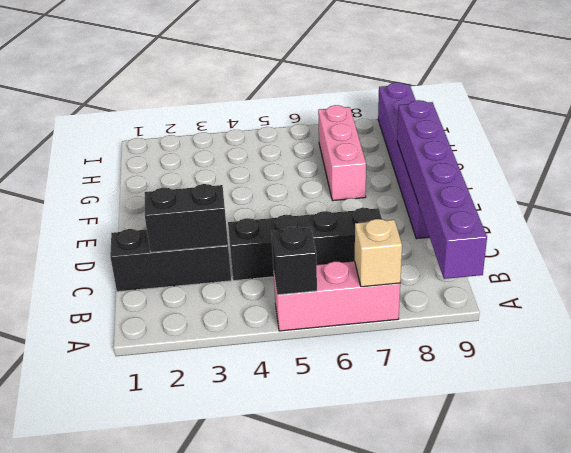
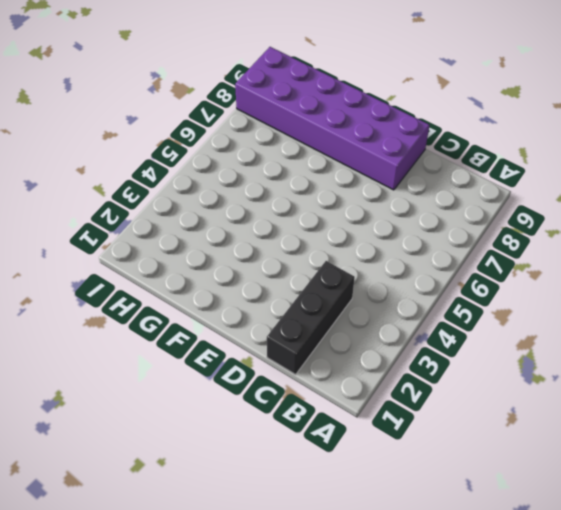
purple brick D8:I9 level 1 -> purple brick D9:I9 level 1
none -> pink brick A5:A7 level 1
none -> black brick C4:C7 level 1

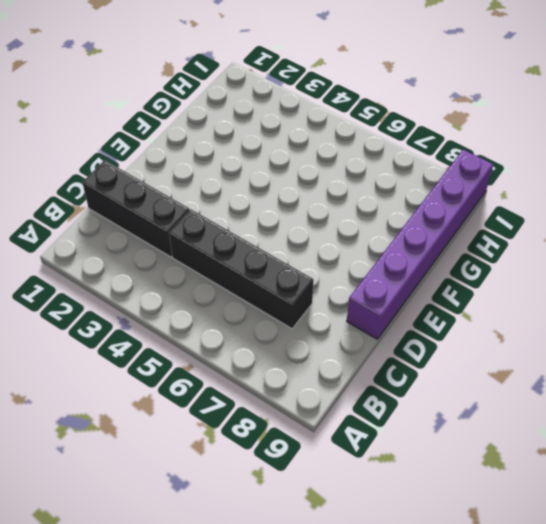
none -> pink brick A5:A7 level 1
none -> pink brick F7:H7 level 1

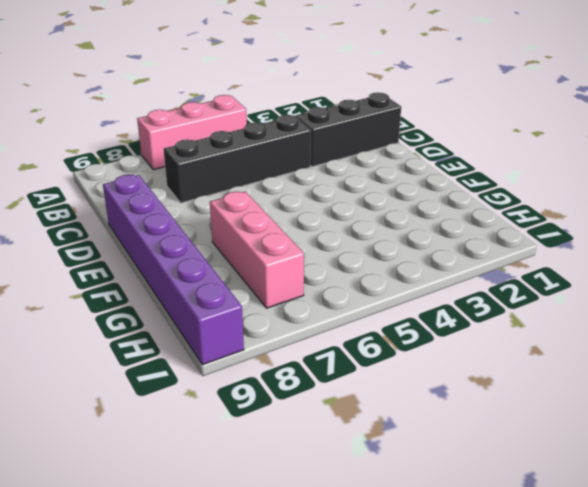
none -> black brick A5 level 2
none -> tan brick A7 level 2

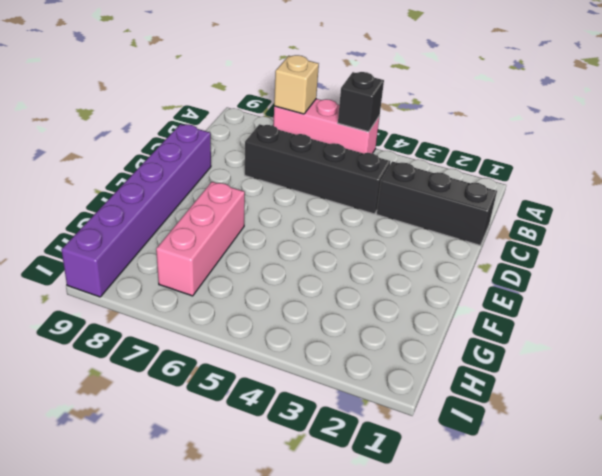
none -> purple brick A9:F9 level 2
none -> black brick C2:C3 level 2

